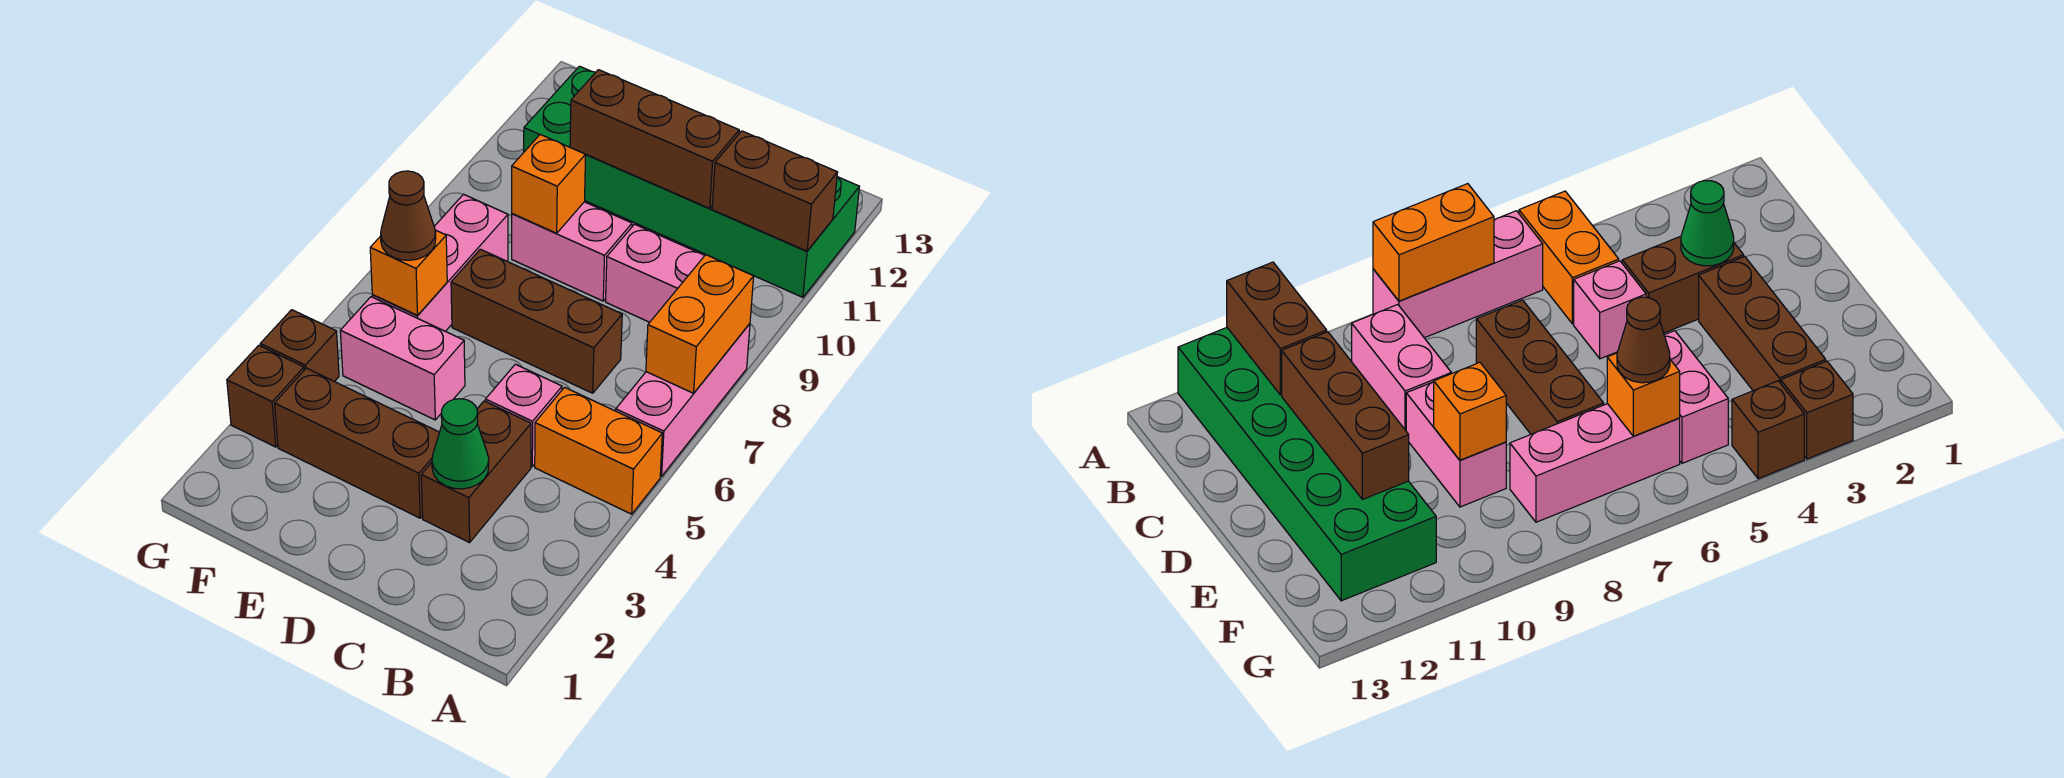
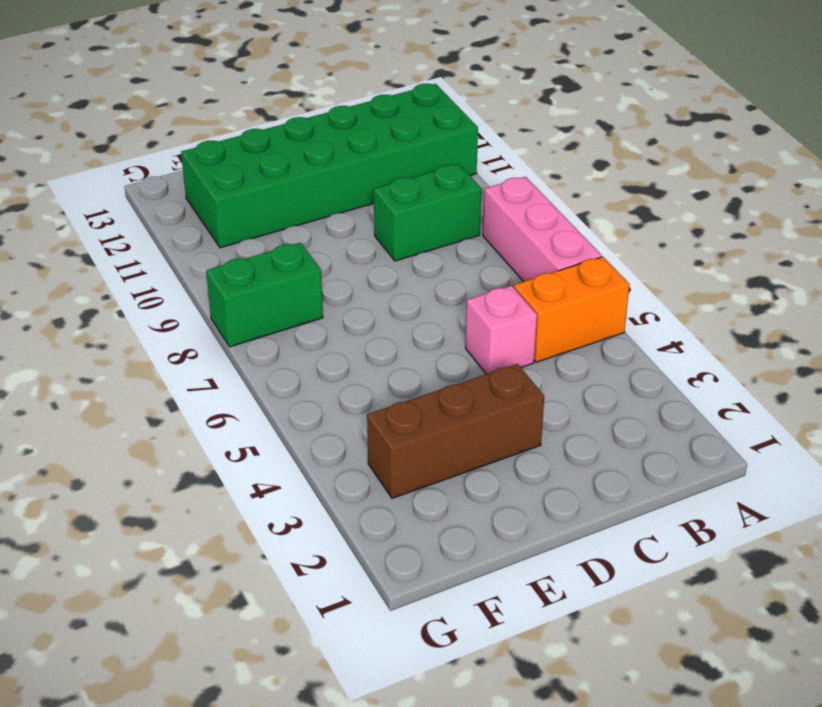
green brick B9:C9 level 1 -> pink brick B9:C9 level 1
green brick F8:G8 level 1 -> pink brick F6:F8 level 1
none -> brown brick C3:C4 level 1
none -> brown brick C7:E7 level 1
none -> pink brick D9:E9 level 1

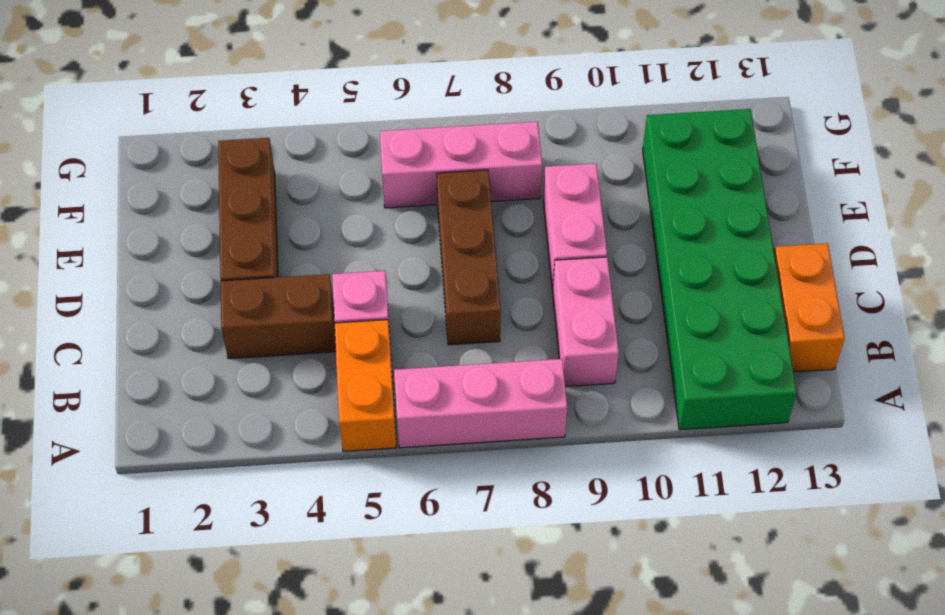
orange brick B13:C13 level 1 -> orange brick A7:A8 level 2
none -> pink brick E5:F5 level 1
none -> brown brick G3 level 1
none -> brown brick G4 level 1

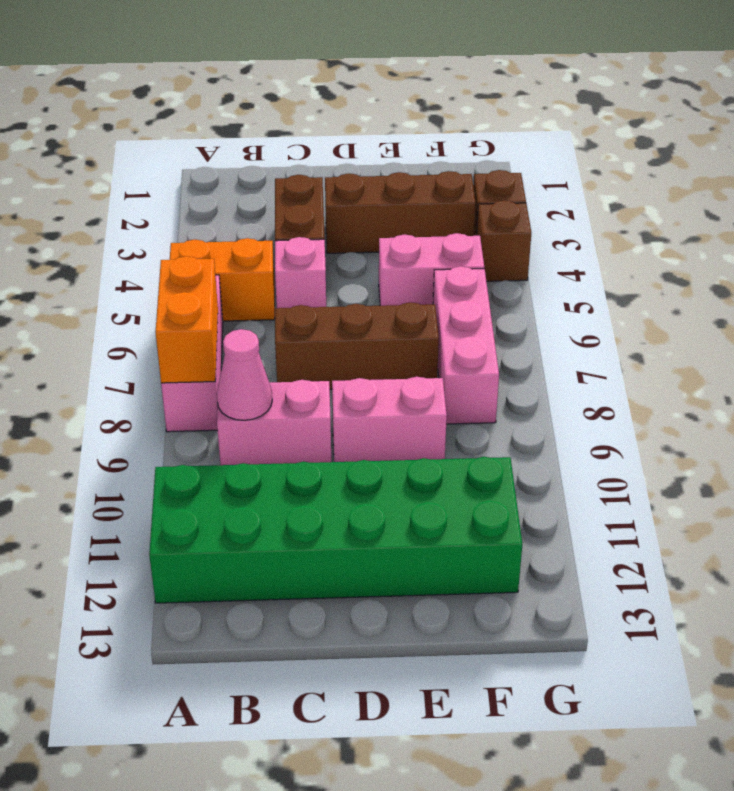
pink cone B9 level 2 -> none
none -> brown brick A11:B11 level 2
none -> green cone C3 level 2
none -> brown brick C11:E11 level 2

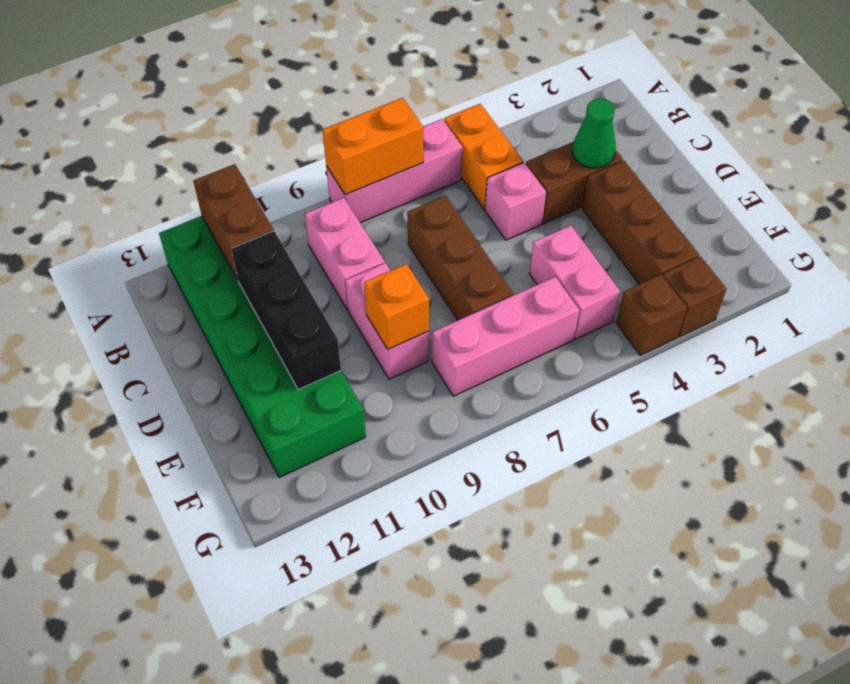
black brick C11:E11 level 2 -> brown brick C11:E11 level 2
none -> orange brick F6 level 2
none -> brown cone F6 level 3

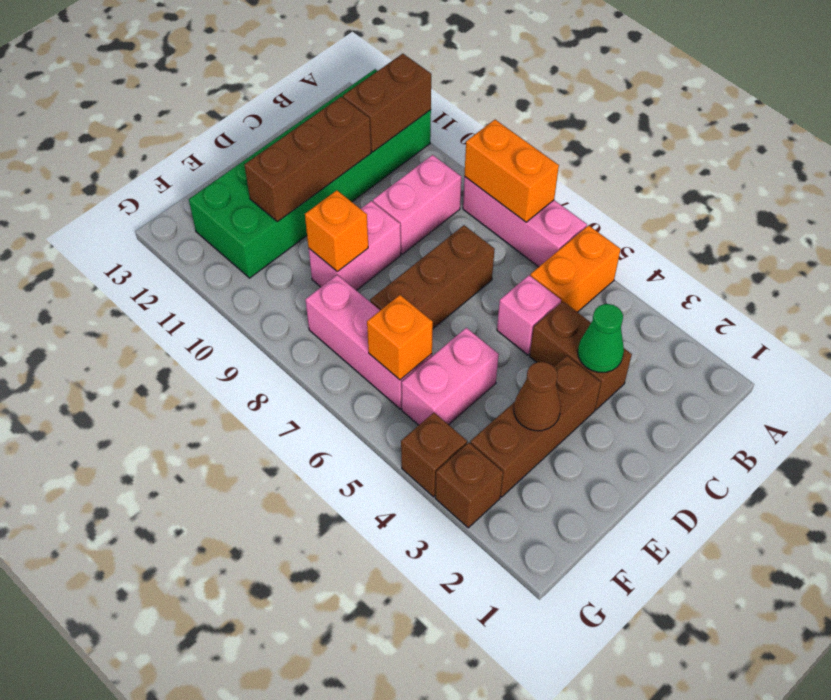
brown cone E3 level 2 -> brown cone F6 level 3

